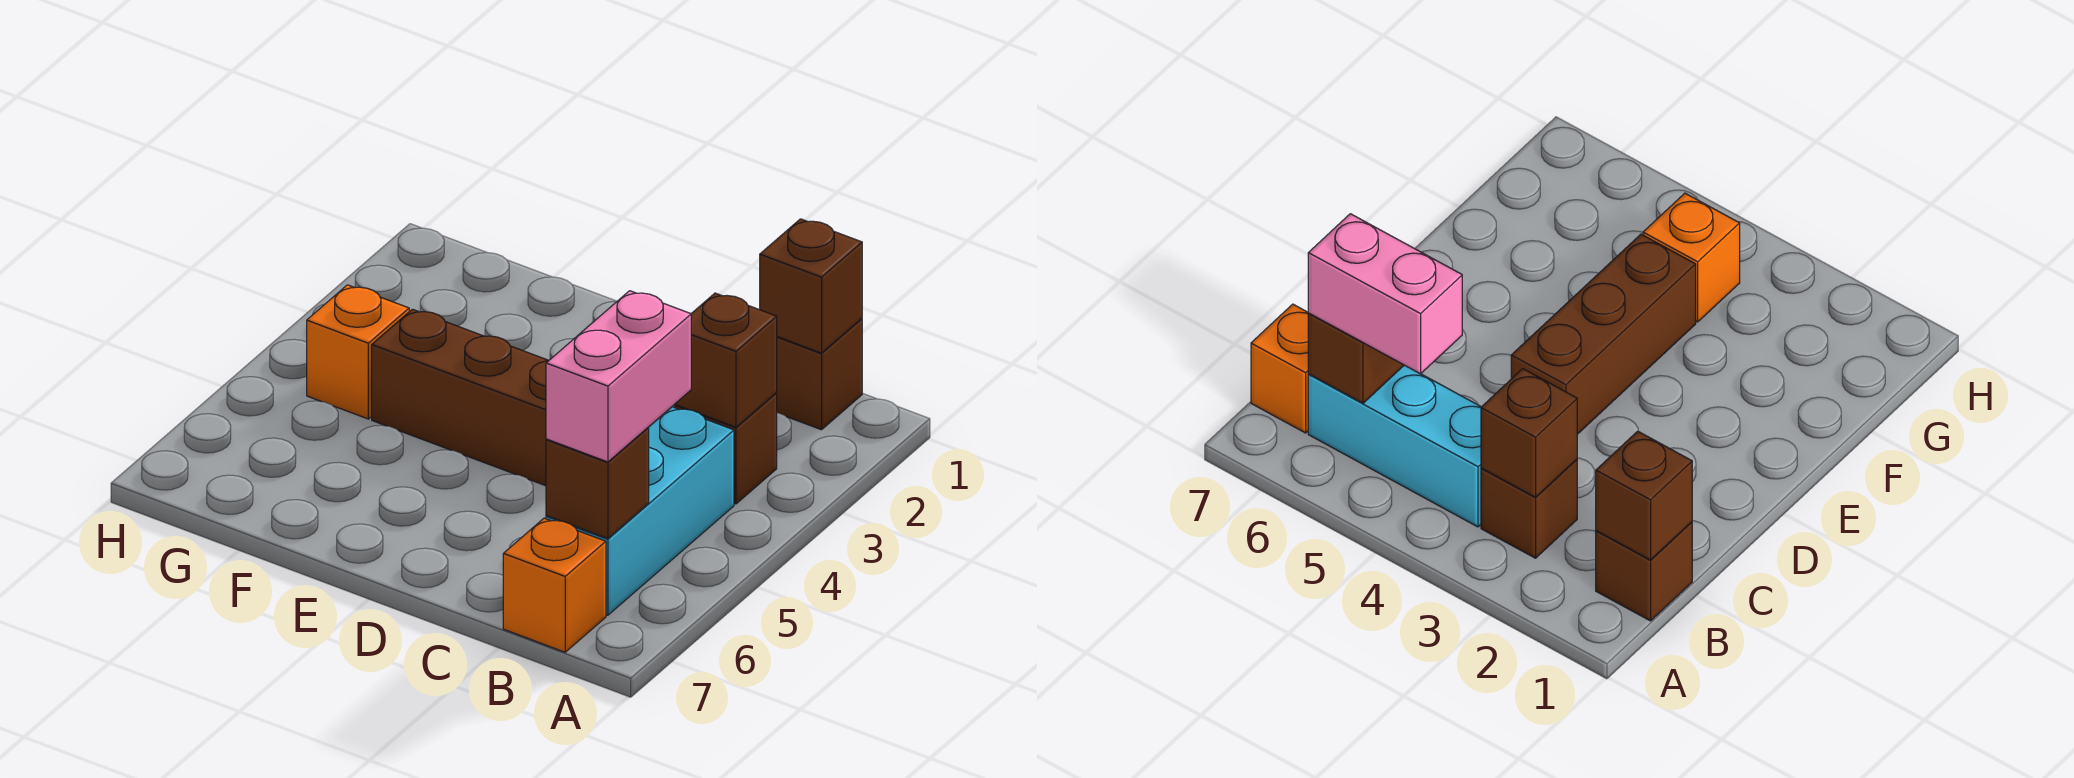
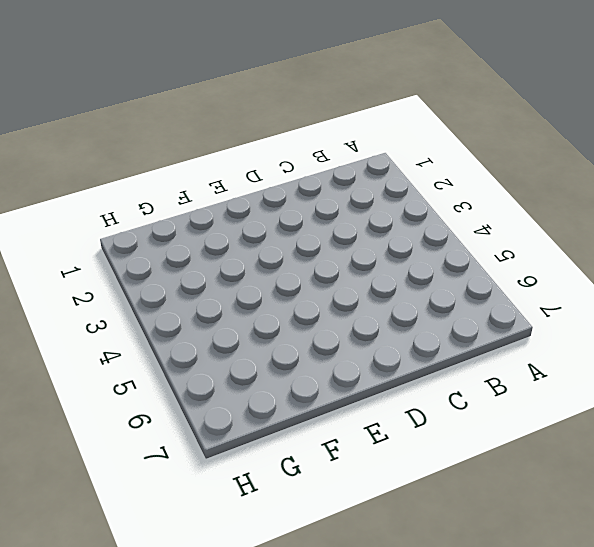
none -> brown brick B1 level 1
none -> brown brick B3 level 1

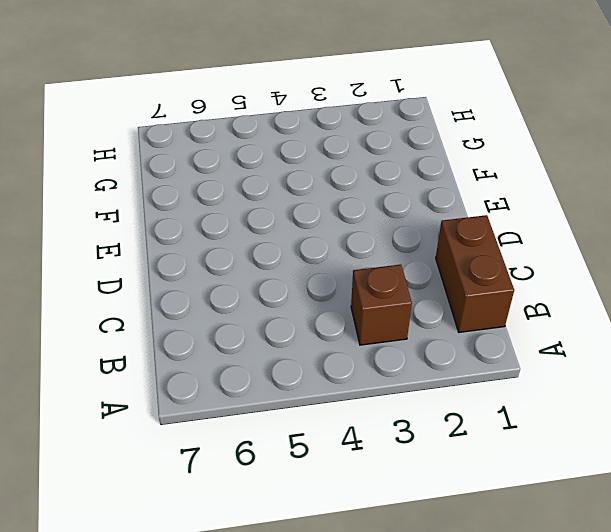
brown brick B1:C1 level 1 -> brown brick B1 level 1
none -> cyan brick B4:B6 level 1
none -> orange brick B7 level 1

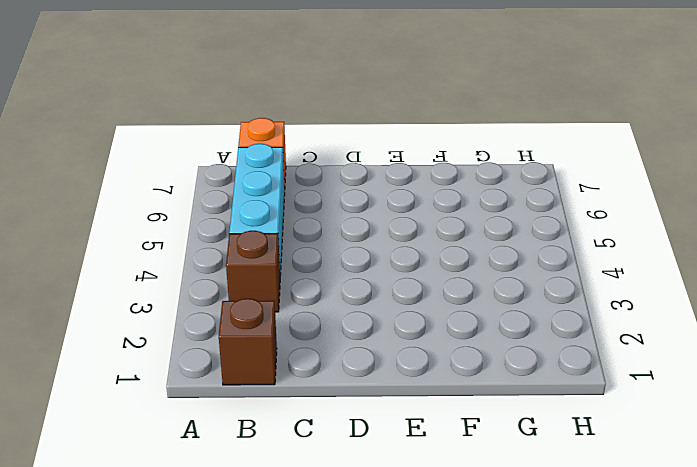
none -> brown brick D4:F4 level 1
none -> orange brick G4 level 1

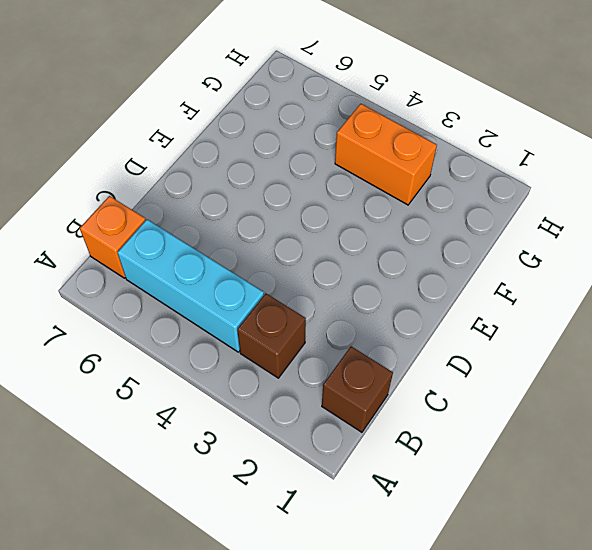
orange brick G3:G4 level 1 -> orange brick G4 level 1
none -> brown brick D4:F4 level 1
none -> brown brick B1 level 2

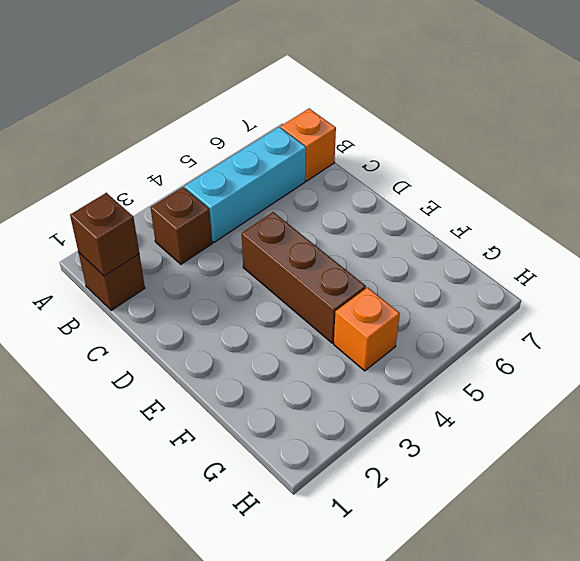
none -> brown brick B3 level 2
none -> brown brick B6 level 2

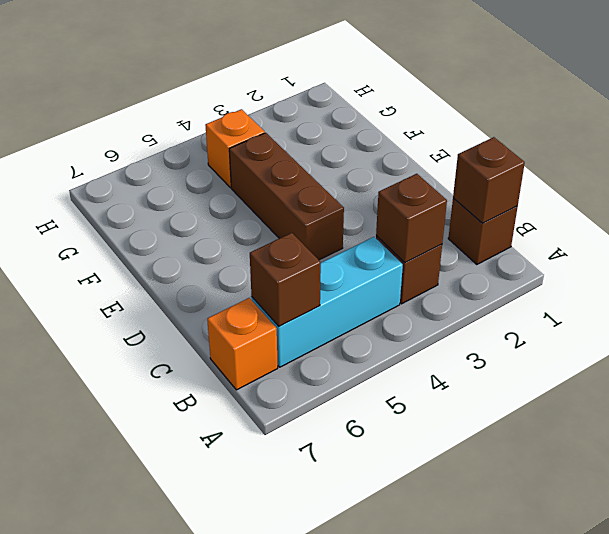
none -> pink brick B5:B6 level 3

